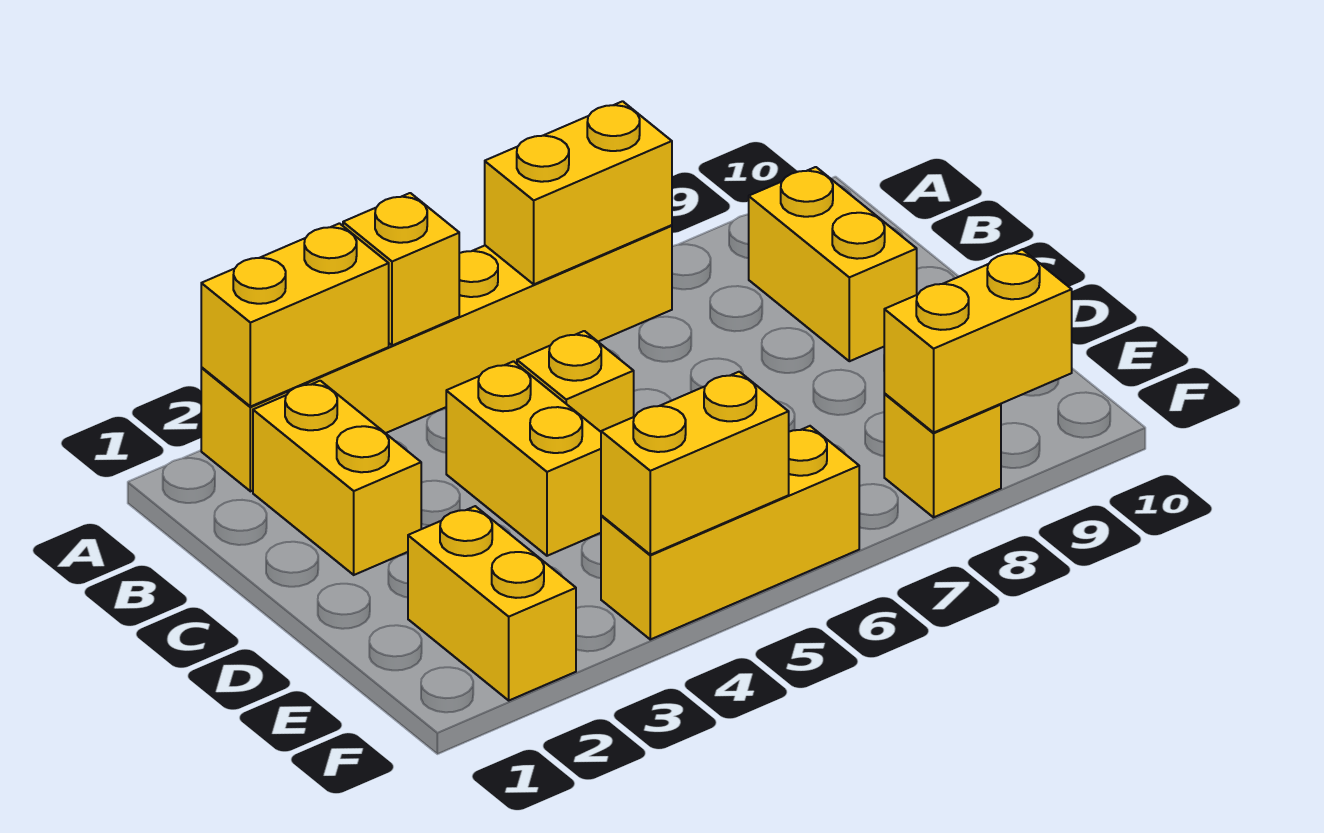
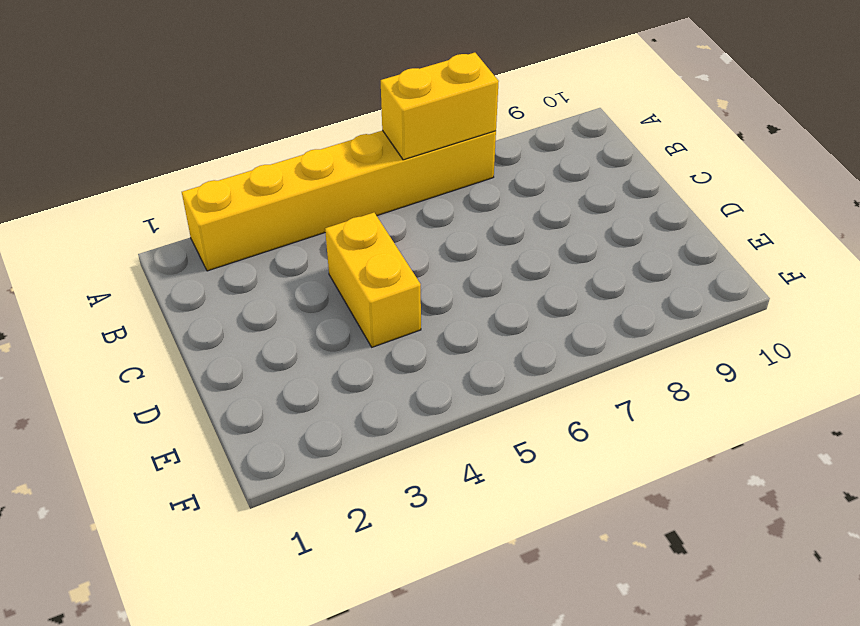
none -> yellow brick B2:C2 level 1
none -> yellow brick B9:C9 level 1
none -> yellow brick C5 level 1

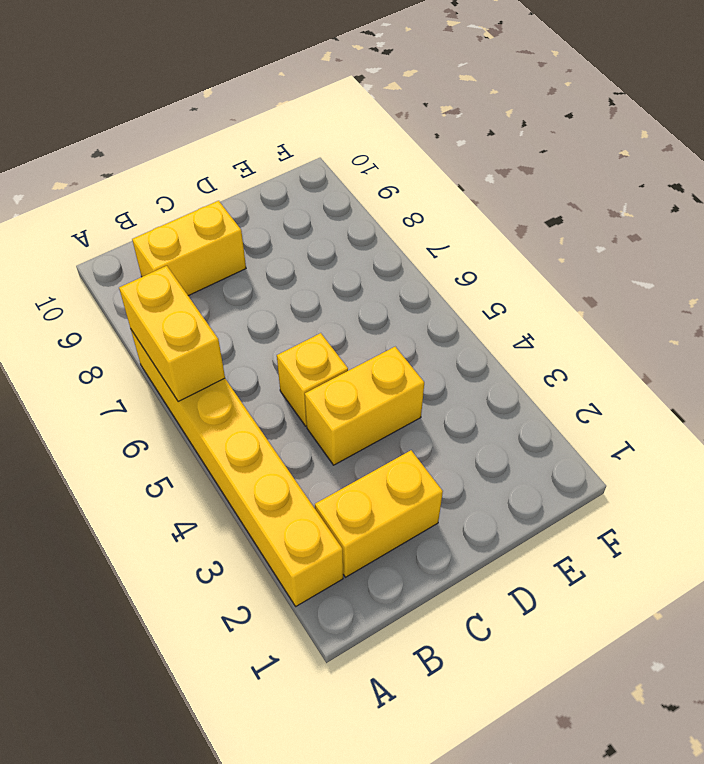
none -> yellow brick E2:F2 level 1
none -> yellow brick F4:F6 level 1
none -> yellow brick F8 level 1

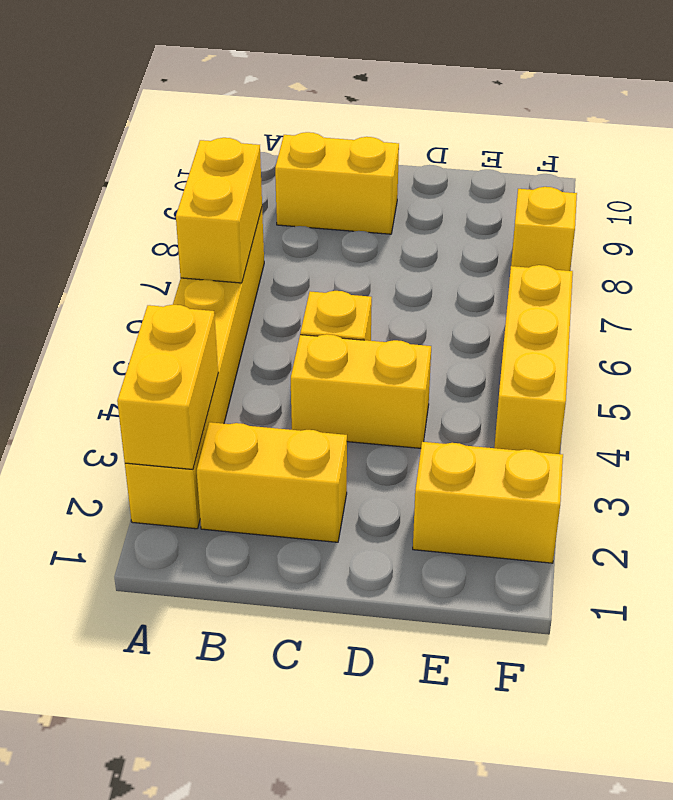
none -> yellow brick A4 level 2
none -> yellow brick F4:F5 level 2
none -> yellow brick F8:F9 level 2

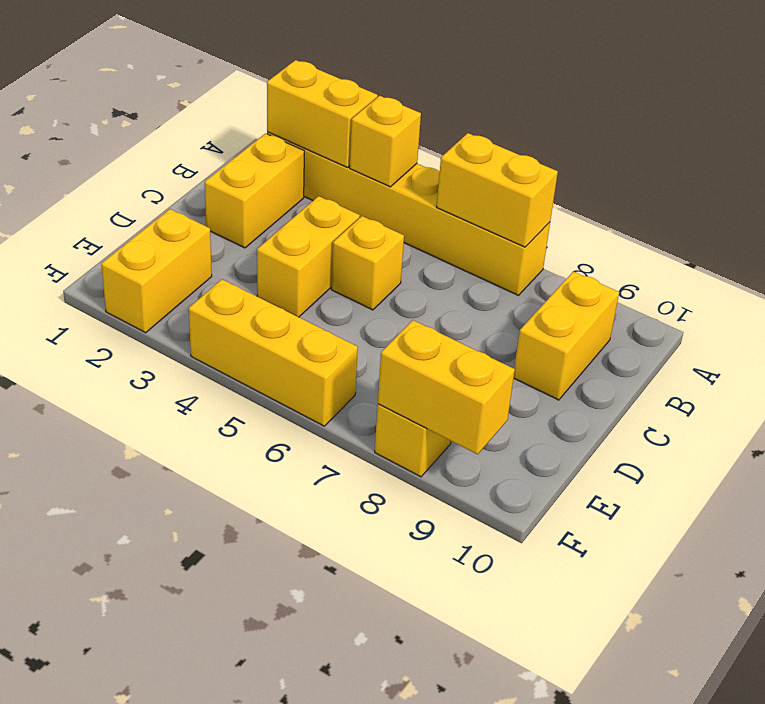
none -> yellow brick F4:F5 level 2

